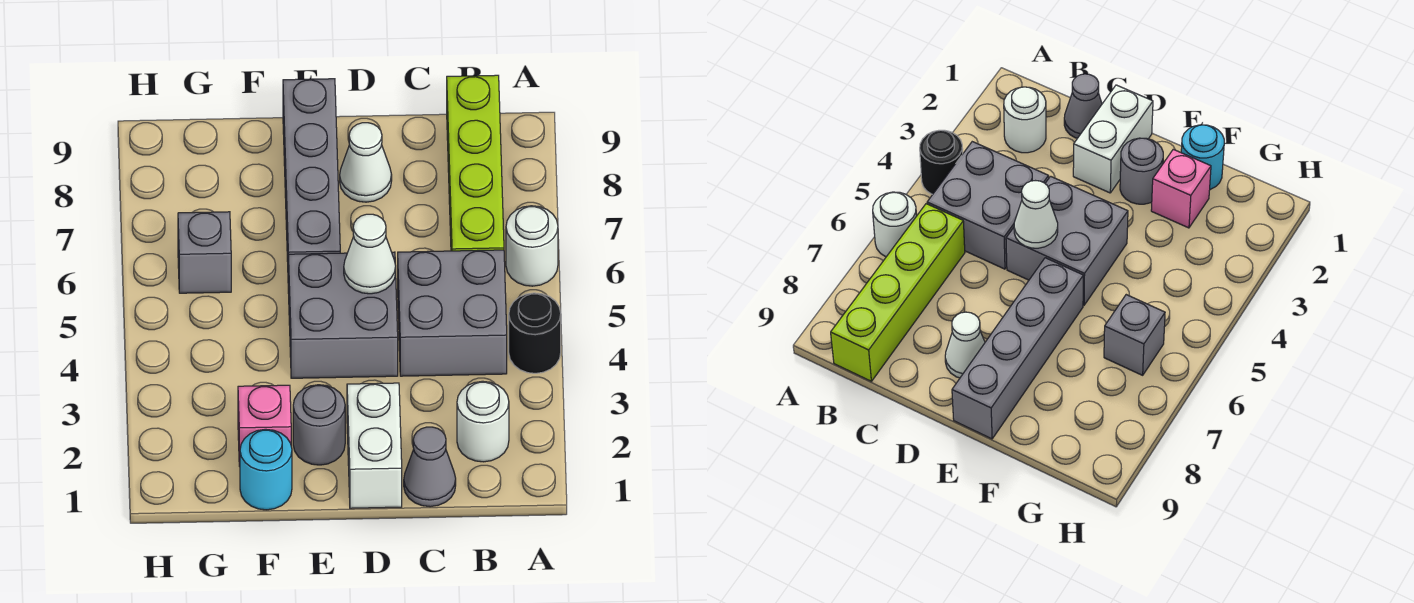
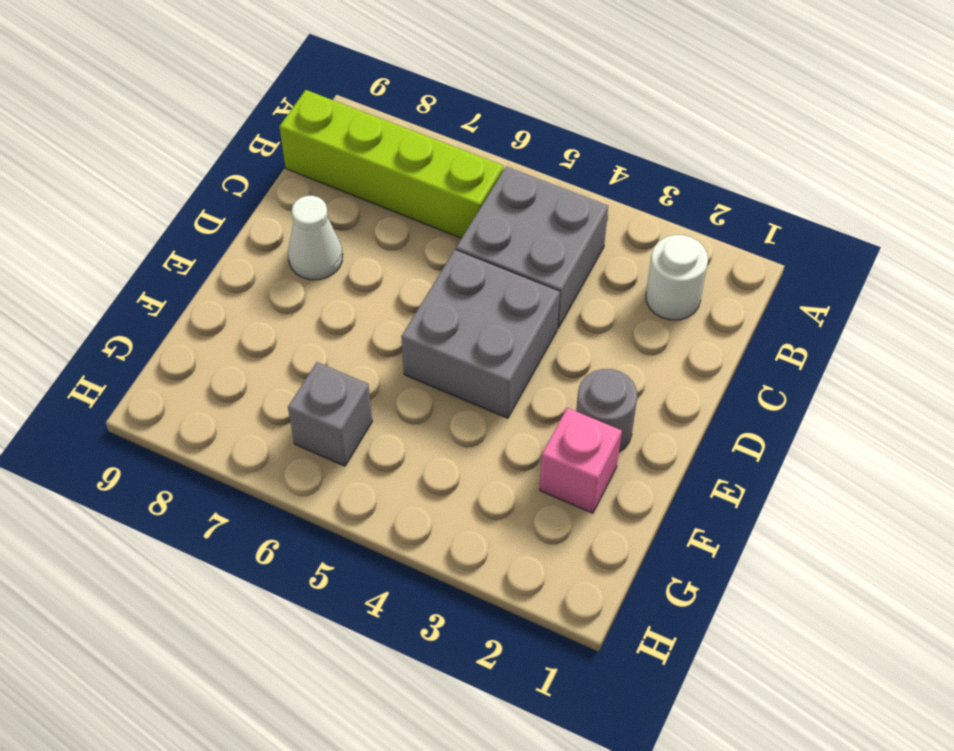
none -> black round brick A4 level 1
none -> white round brick A6 level 1
none -> grey cone C1 level 1

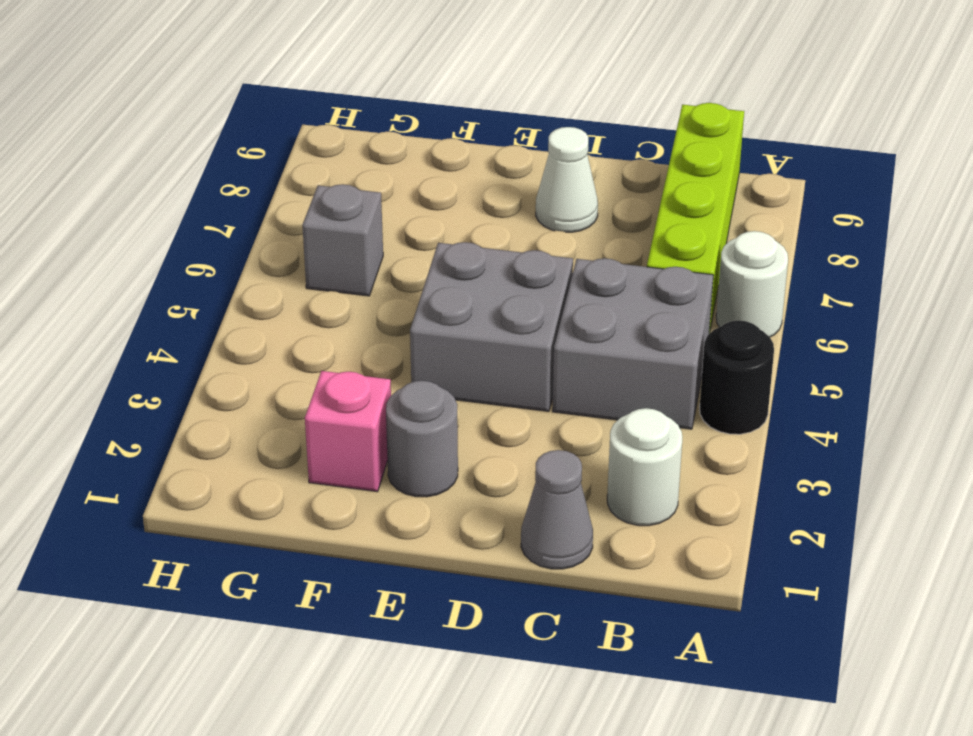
none -> white brick D1:D2 level 1
none -> grey brick E6:E9 level 1
none -> cyan round brick F1 level 1

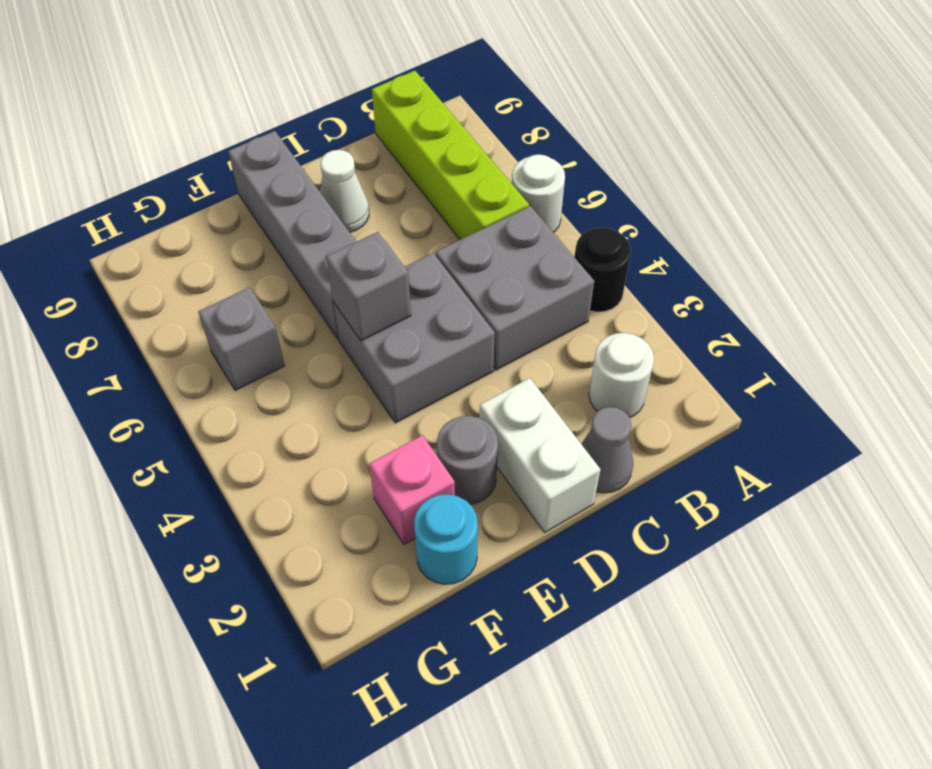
grey brick E5 level 2 -> none
none -> white cone D5 level 2

